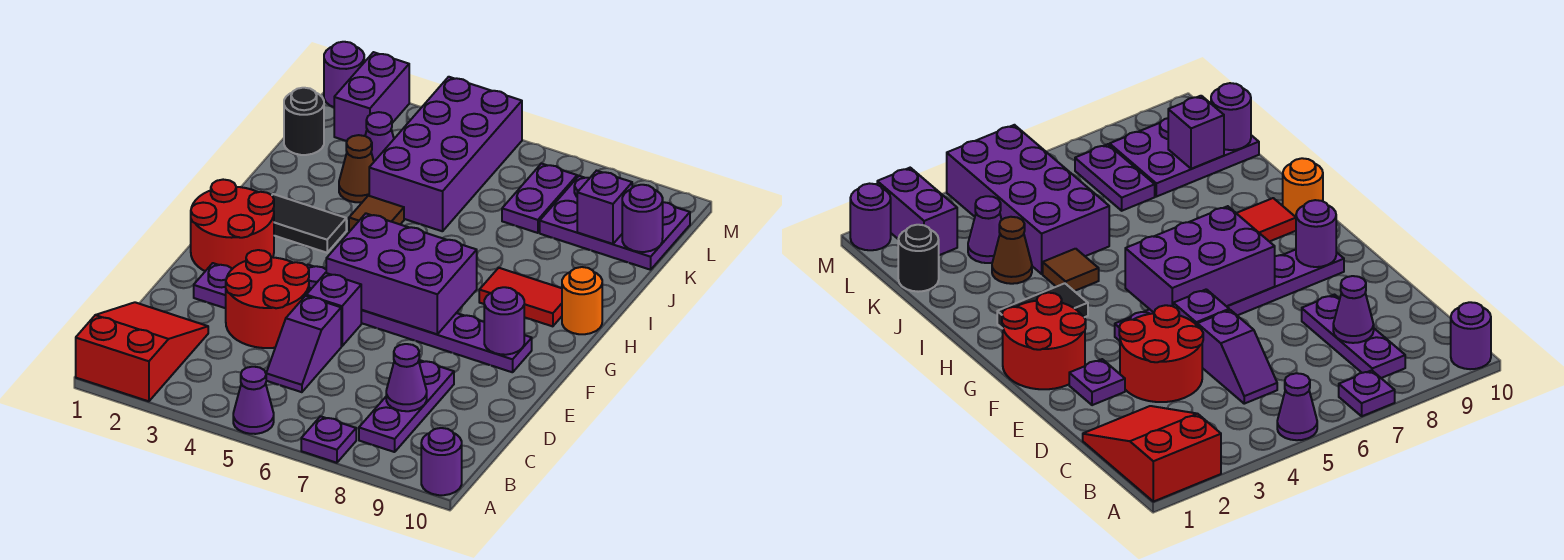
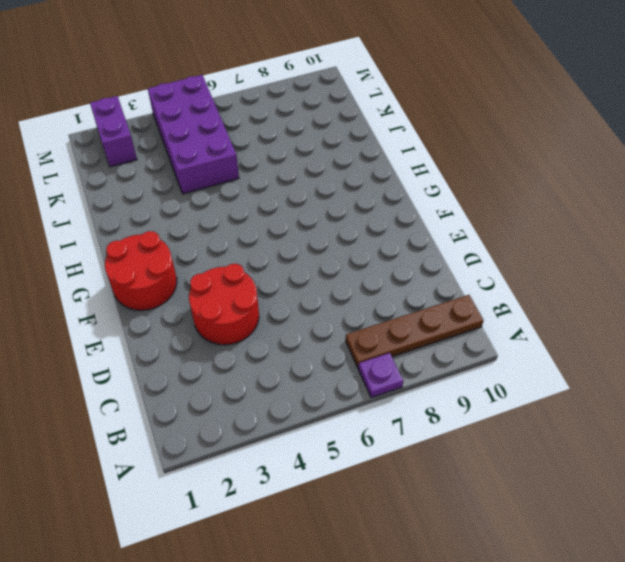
brown plate B7:B10 level 1 -> purple plate B8:D8 level 1
none -> red slope A1:C2 level 1 top A
none -> purple cone A5 level 1
none -> purple round brick A10 level 1

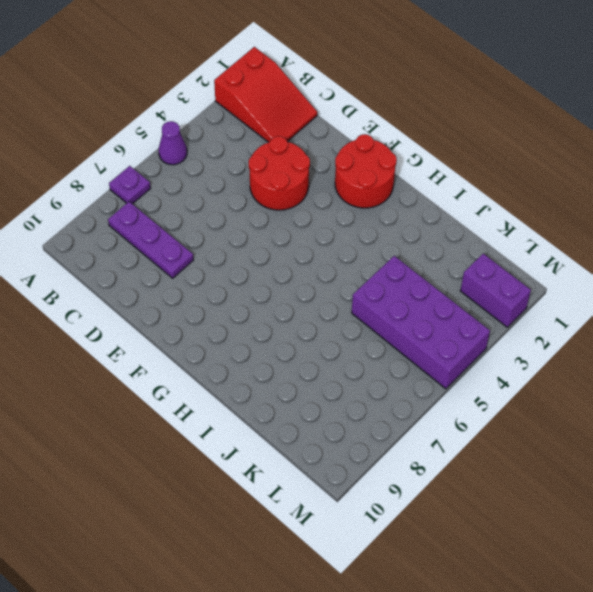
none -> purple round brick A10 level 1
none -> purple slope C5:D5 level 1 top D
none -> purple plate E2 level 1

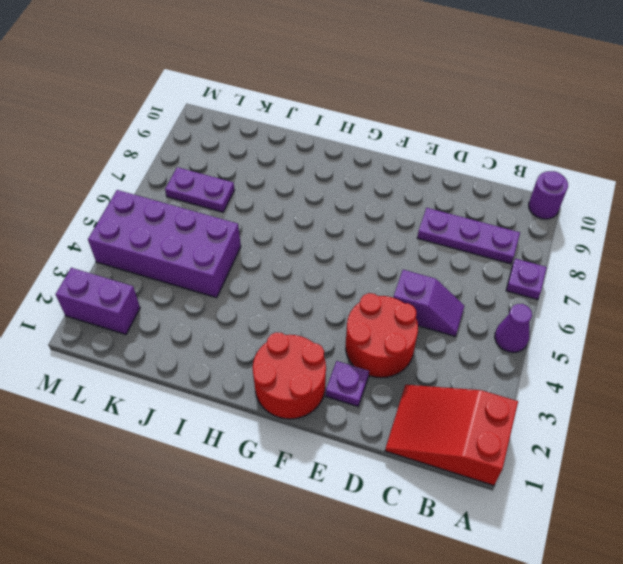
none -> purple brick E5 level 1
none -> purple plate F4:F9 level 1
none -> black tile H2:H3 level 1

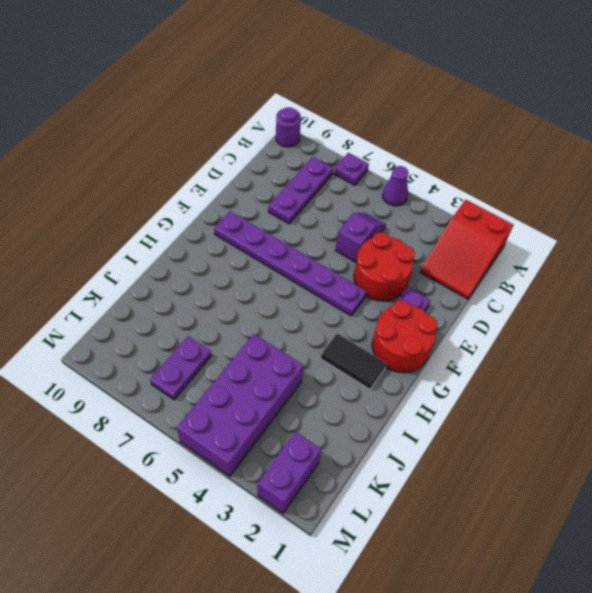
none -> purple brick E5 level 1
none -> red tile H8:H9 level 1
none -> orange round brick H10 level 1

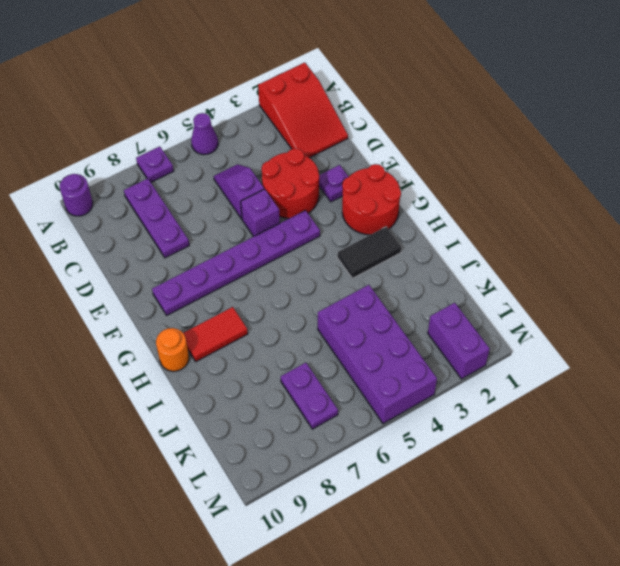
none -> brown tile I4 level 1
none -> brown cone J3 level 1
none -> black round brick K1 level 1

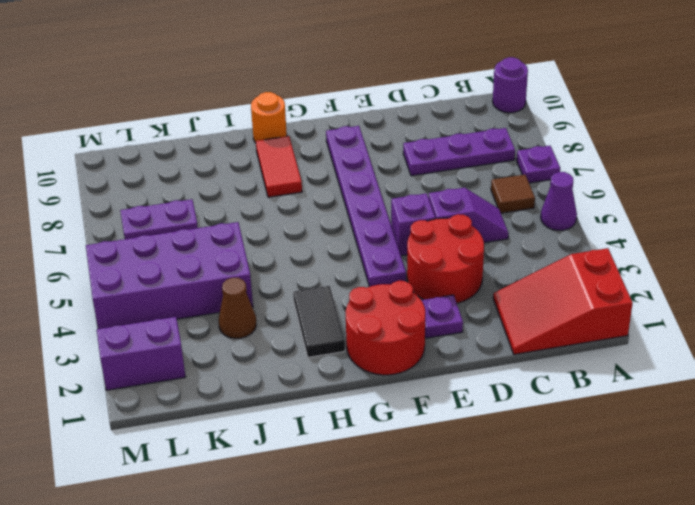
brown tile B6 level 1 -> brown tile I4 level 1
none -> black round brick K1 level 1
none -> purple cone K3 level 1
none -> purple plate K8:L10 level 1

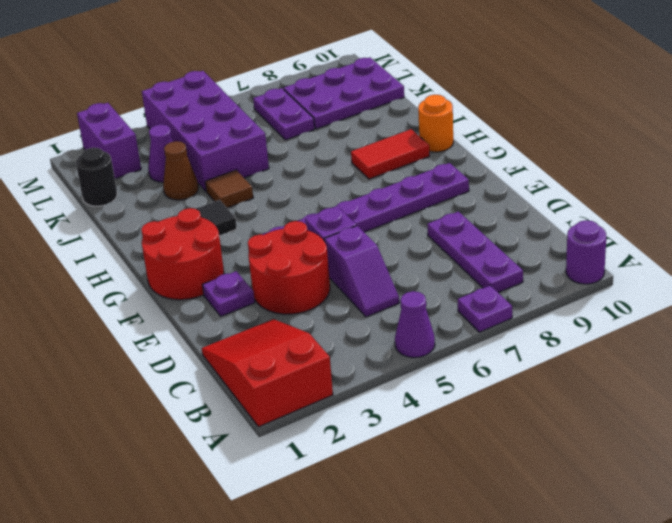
none -> purple round brick M1 level 1
none -> purple cone C8 level 2
none -> purple brick F5:G7 level 2

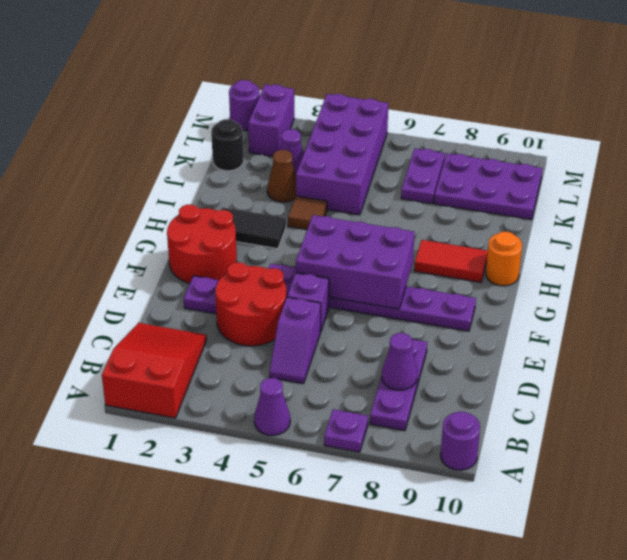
none -> purple round brick F9 level 2
none -> purple brick K9 level 2
none -> purple round brick K10 level 2

